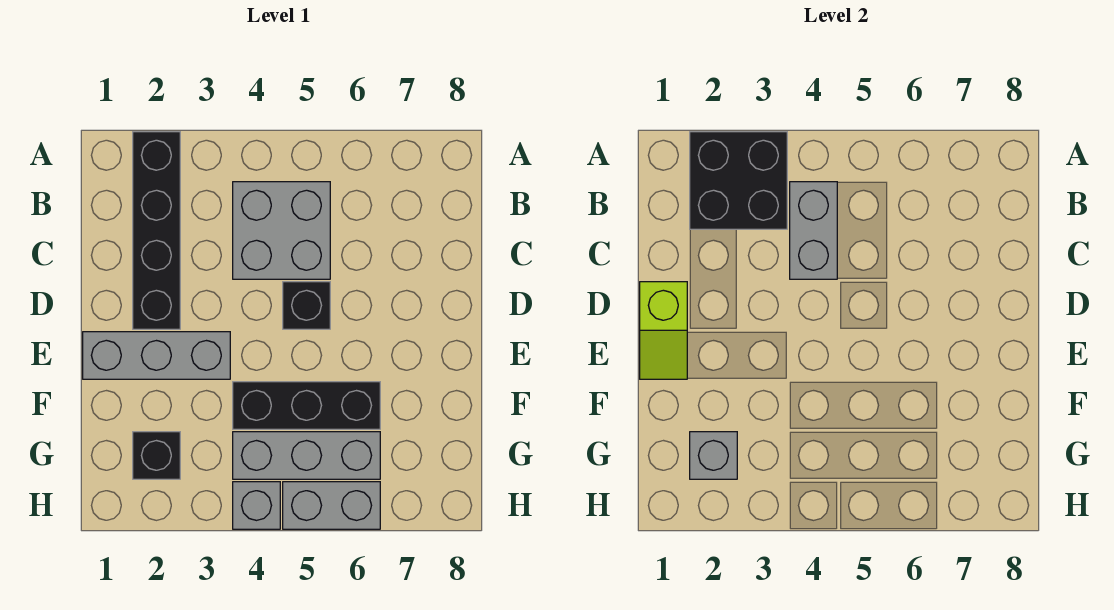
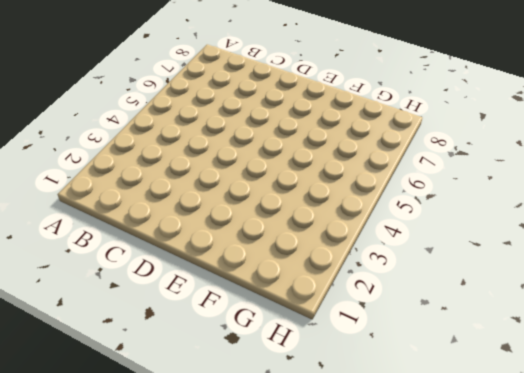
none -> black brick A2:D2 level 1
none -> grey brick B4:C5 level 1
none -> black brick D5 level 1

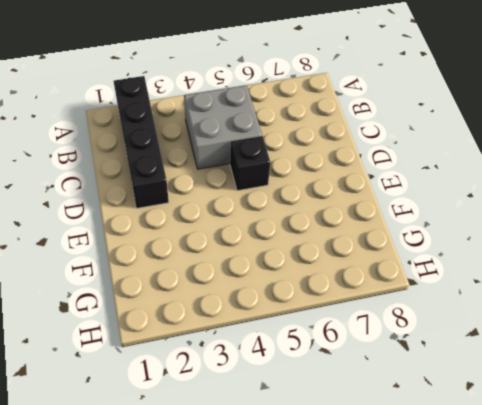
none -> grey brick E1:E3 level 1
none -> black brick F4:F6 level 1
none -> black brick G2 level 1

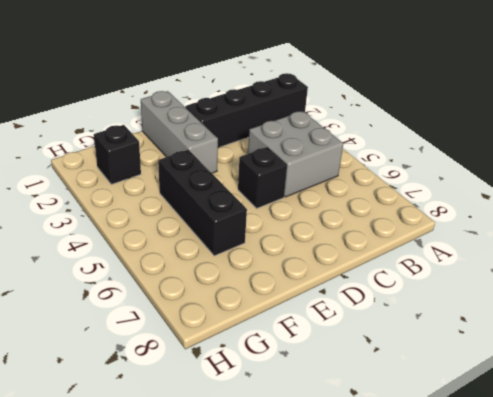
none -> grey brick G4:G6 level 1
none -> grey brick H4 level 1
none -> grey brick H5:H6 level 1

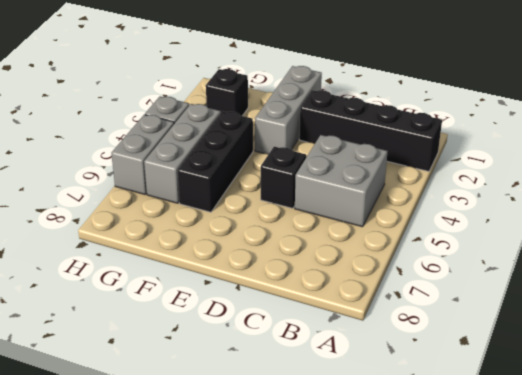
none -> black brick A2:B3 level 2
none -> grey brick B4:C4 level 2
none -> lime slope D1:E1 level 2 top D

